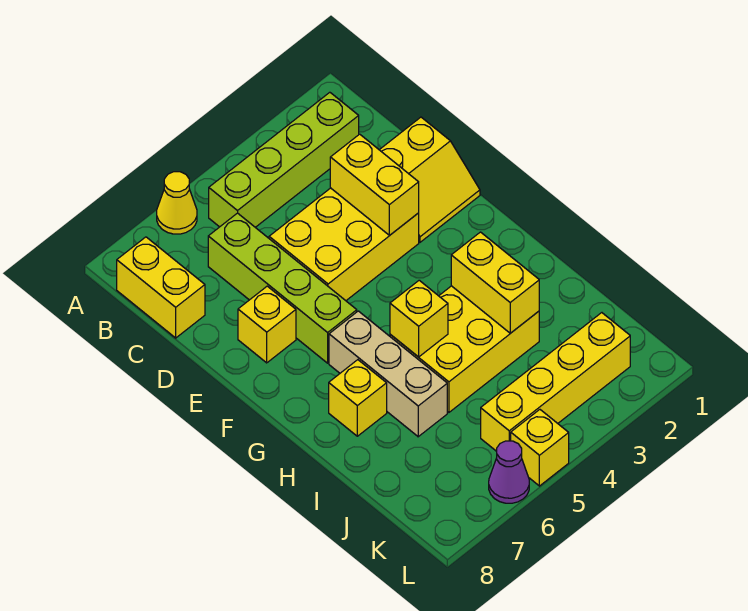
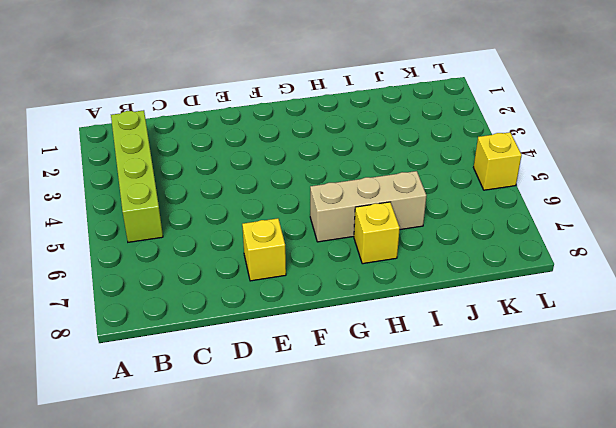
none -> yellow cone A6 level 1
none -> yellow brick B8:C8 level 1
none -> lime brick C6:F6 level 1

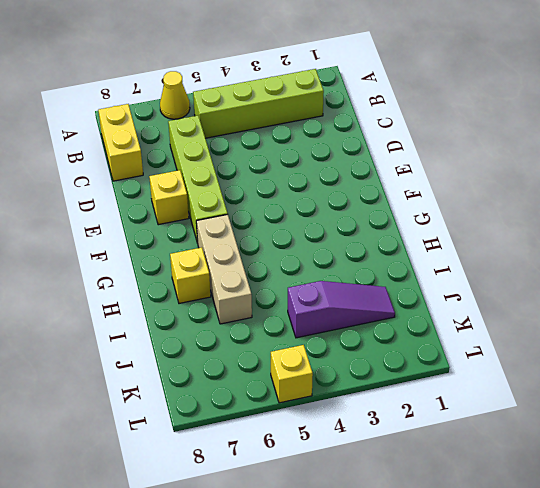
purple slope J2:J4 level 1 top 4 -> none
none -> yellow slope D1:E2 level 1 top D
none -> yellow brick D3:E5 level 1
none -> yellow brick H3:I5 level 1

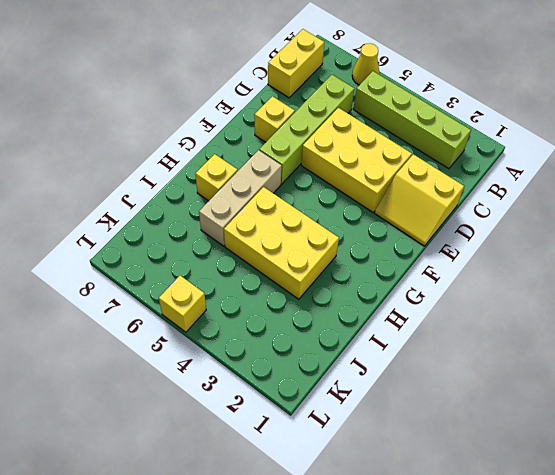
none -> yellow brick K2:K5 level 1
none -> purple cone L6 level 1
none -> yellow brick D3:E3 level 2

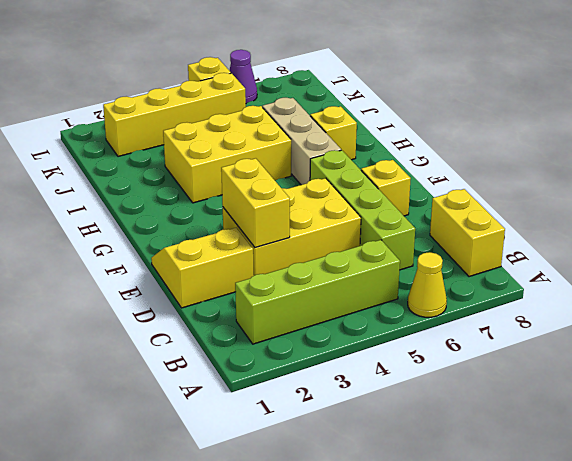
none -> yellow brick H3:I3 level 2
none -> yellow brick H5 level 2

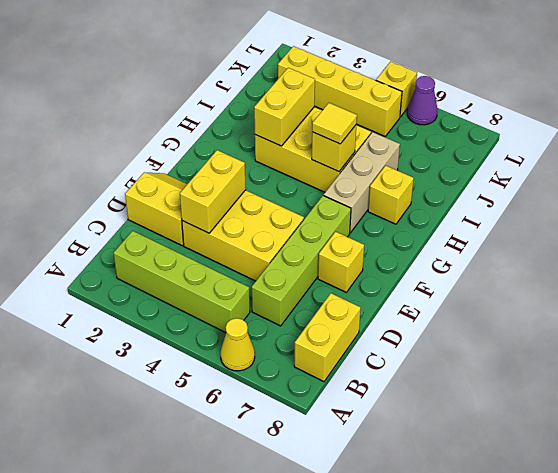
yellow tile H5 level 3 -> none

